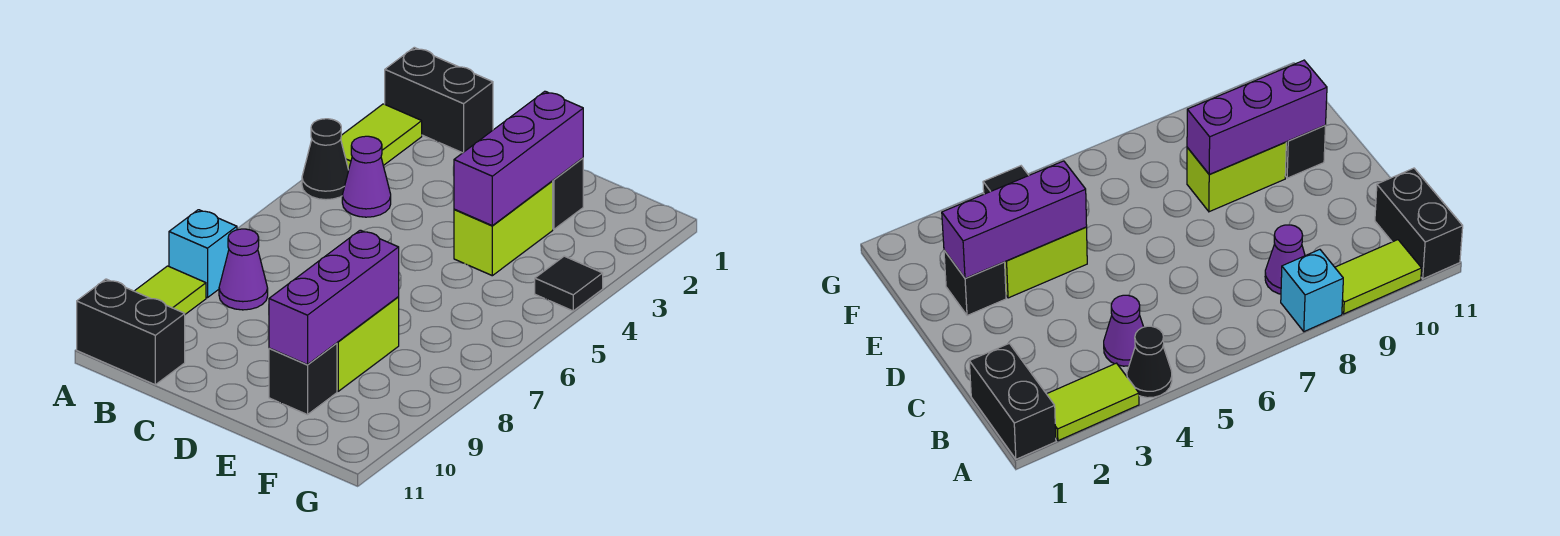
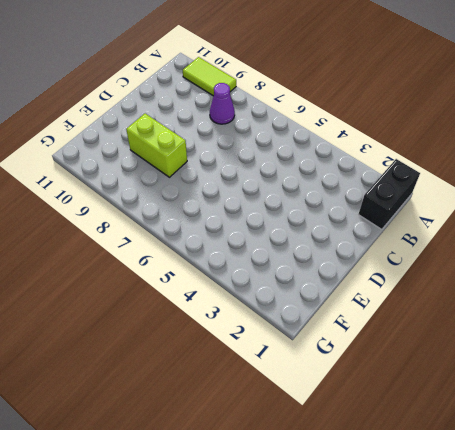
none -> lime tile A2:A3 level 1
none -> black cone A4 level 1
none -> cyan brick A8 level 1

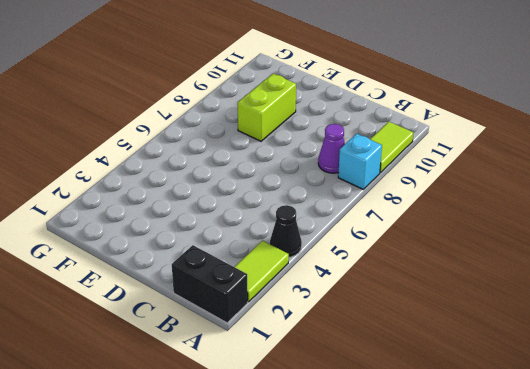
none -> black brick A11:B11 level 1
none -> purple cone B4 level 1
none -> black brick E2 level 1

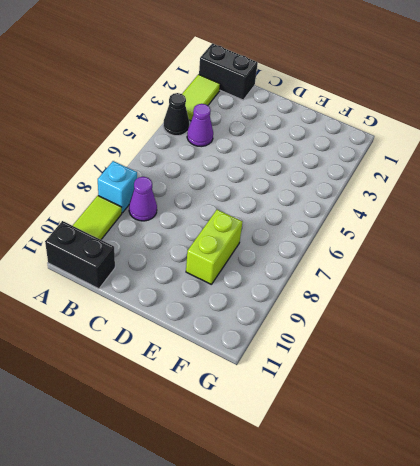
none -> black brick E2 level 1
none -> lime brick E3:E4 level 1
none -> black brick E10 level 1

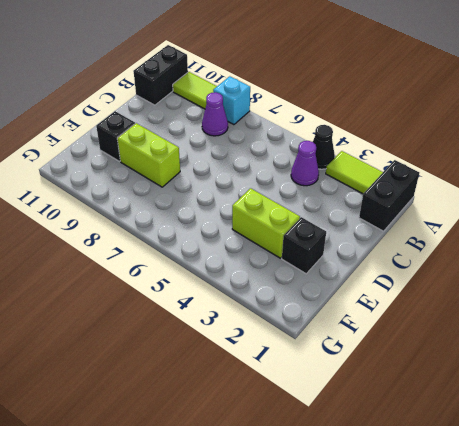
none -> black tile G4 level 1
none -> purple brick E2:E4 level 2
none -> purple brick E8:E10 level 2

